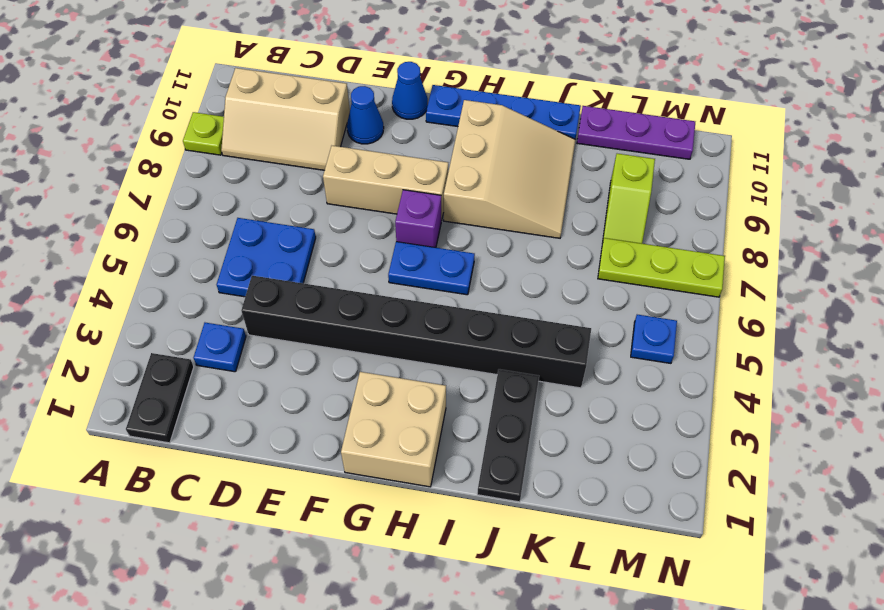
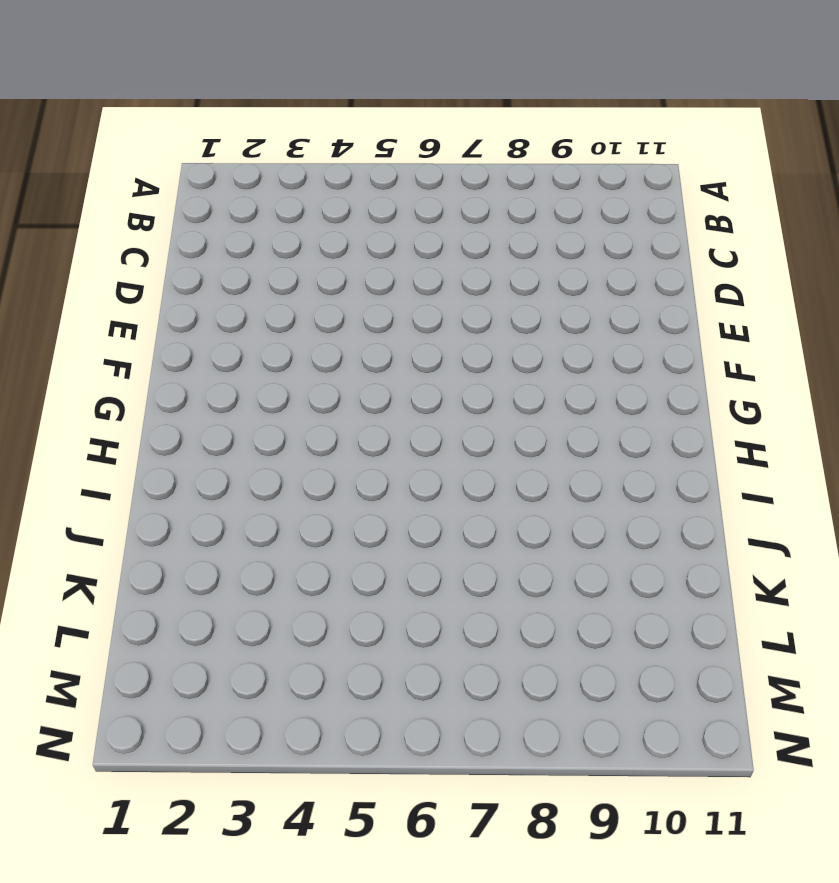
none -> lime plate A9 level 1
none -> black plate B1:B2 level 1
none -> tan slope B9:D10 level 1 top 10

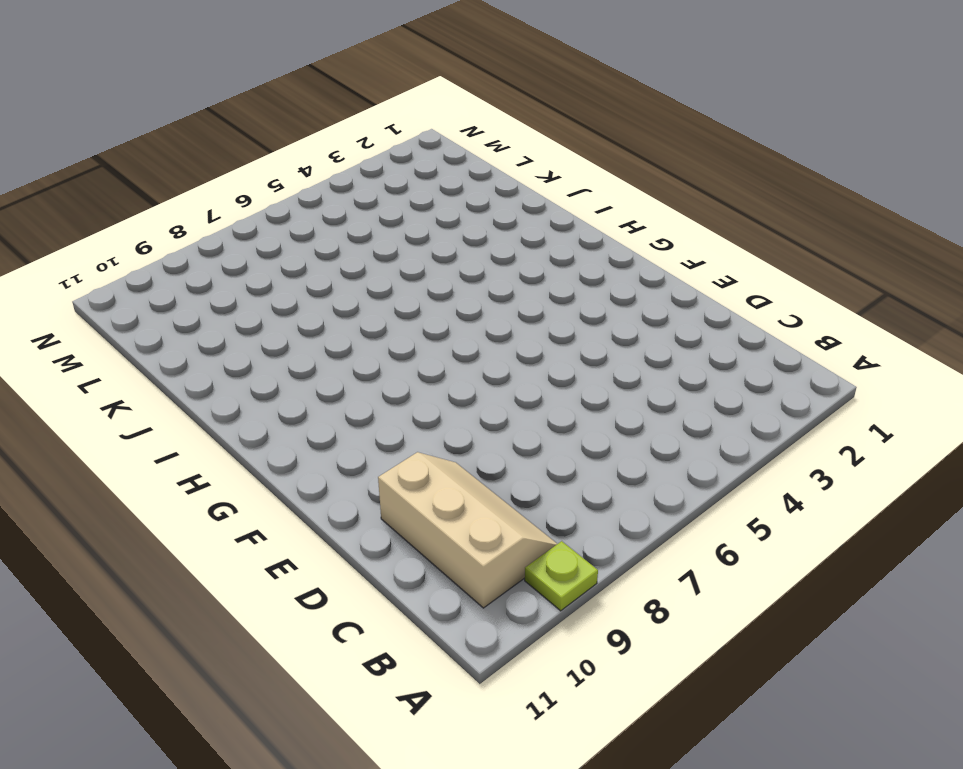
none -> black plate B1:B2 level 1
none -> blue plate C3 level 1
none -> blue plate C5:D6 level 1

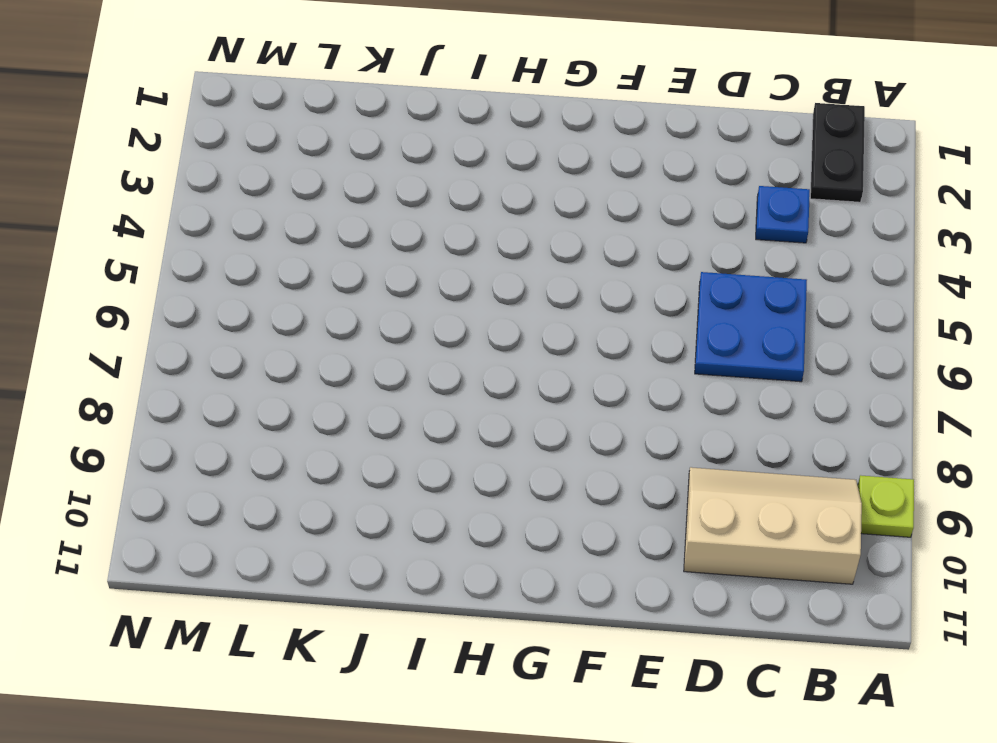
none -> black brick D4:K4 level 1
none -> tan brick E8:G8 level 1
none -> blue cone E10 level 1

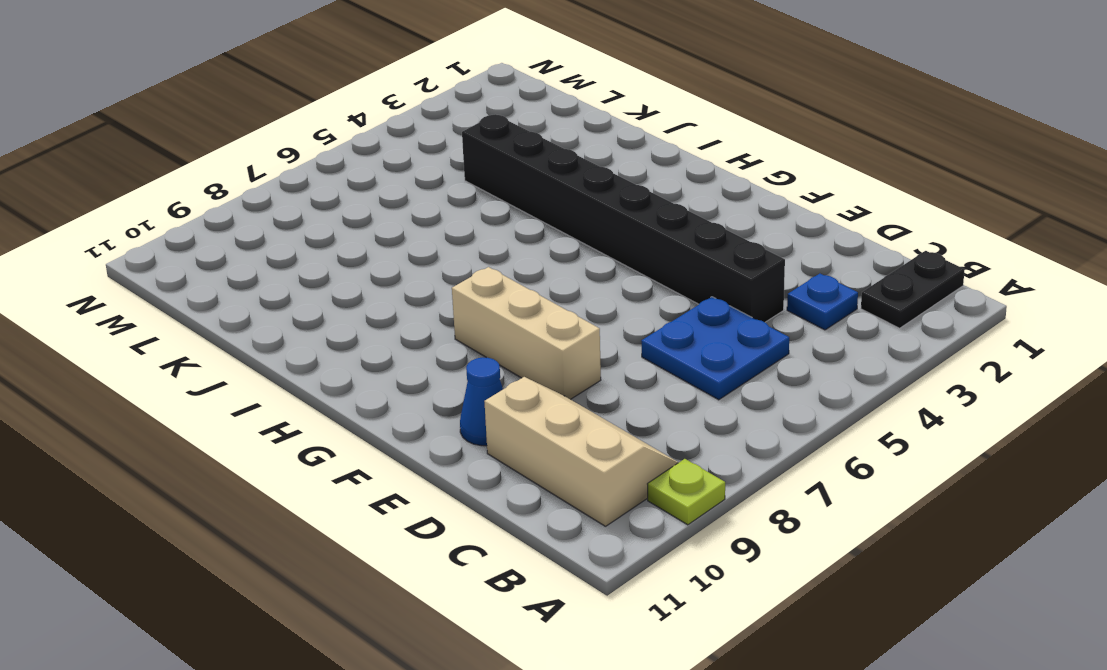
none -> blue cone F11 level 1
none -> tan brick G1:H2 level 1
none -> blue plate G6:H6 level 1

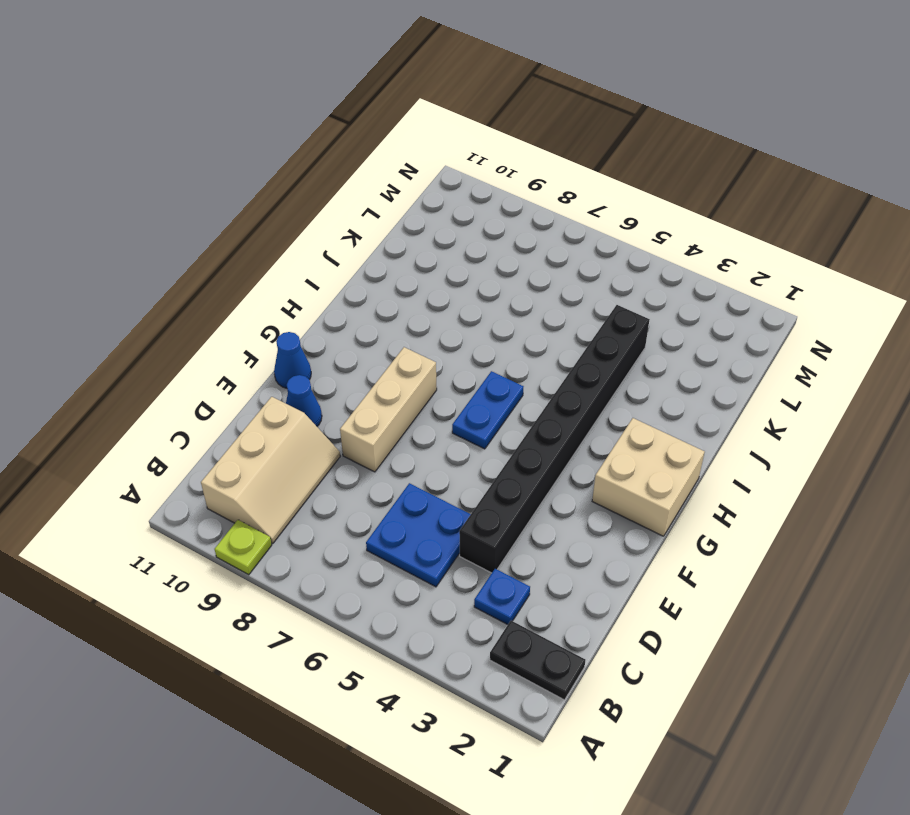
none -> purple brick G7 level 1
none -> blue plate G11:J11 level 1
none -> tan slope H8:J10 level 1 top H

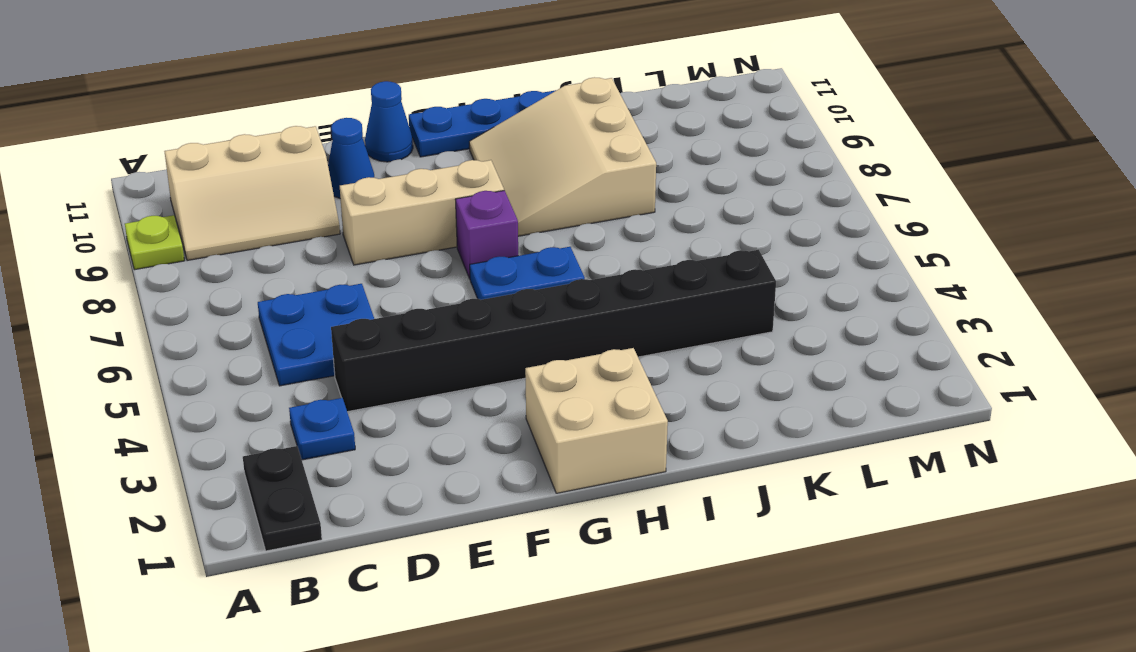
tan slope H8:J10 level 1 top J -> tan slope H8:J10 level 1 top H
none -> black plate J1:J3 level 1
none -> purple plate K11:M11 level 1
none -> lime plate L7:N7 level 1

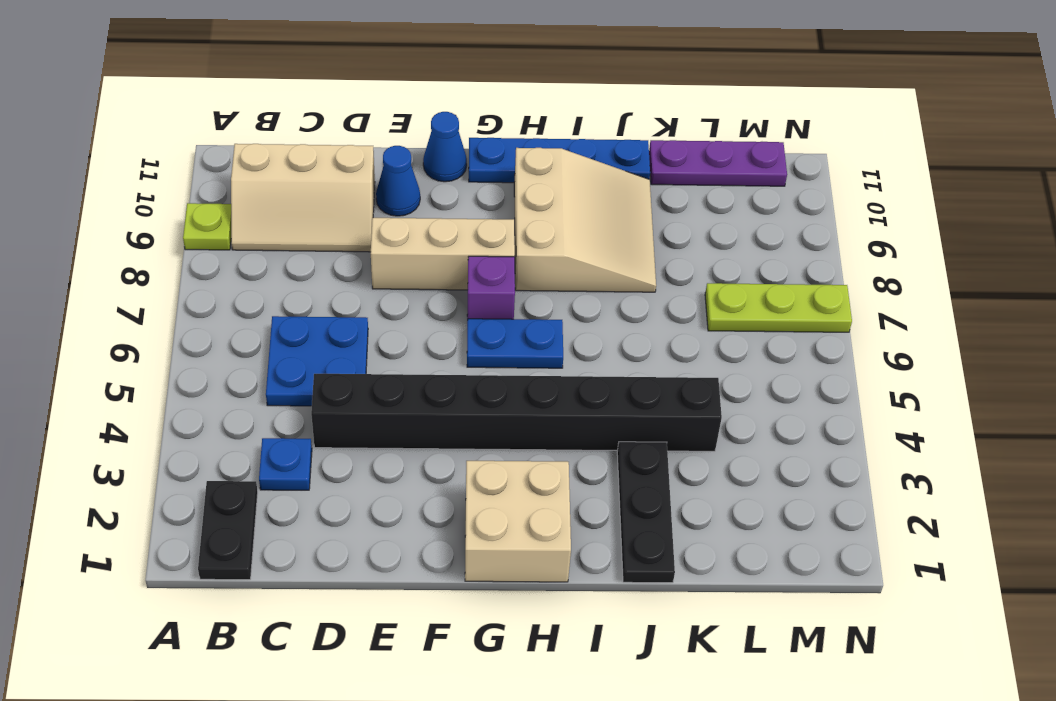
none -> lime slope L8:L9 level 1 top 9
none -> blue plate M5 level 1

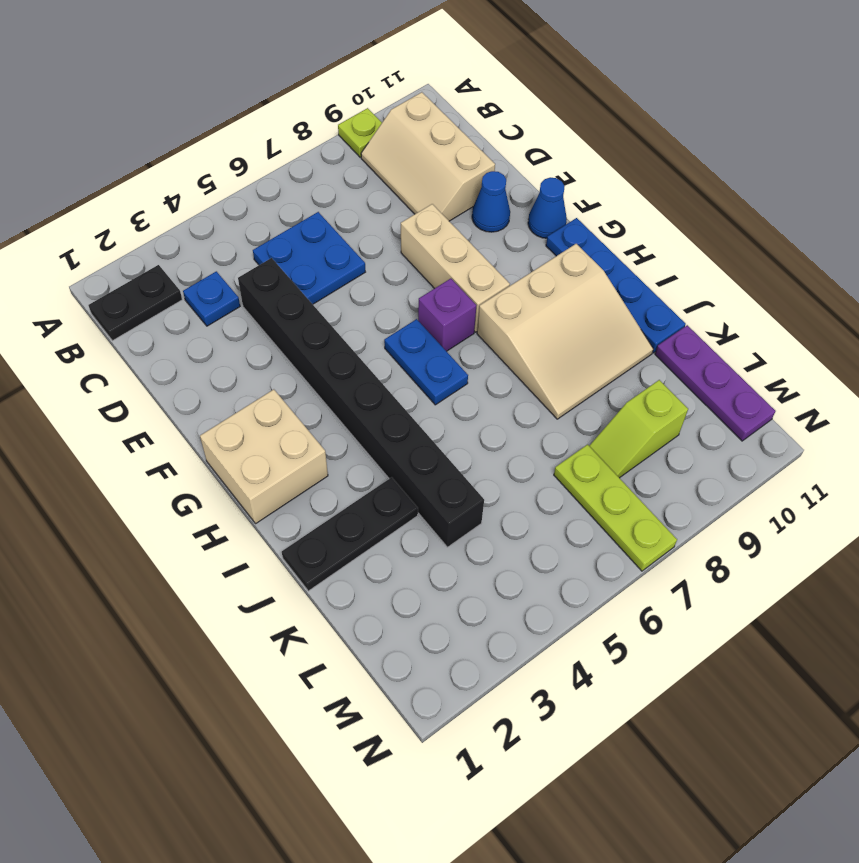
none -> blue plate M5 level 1

